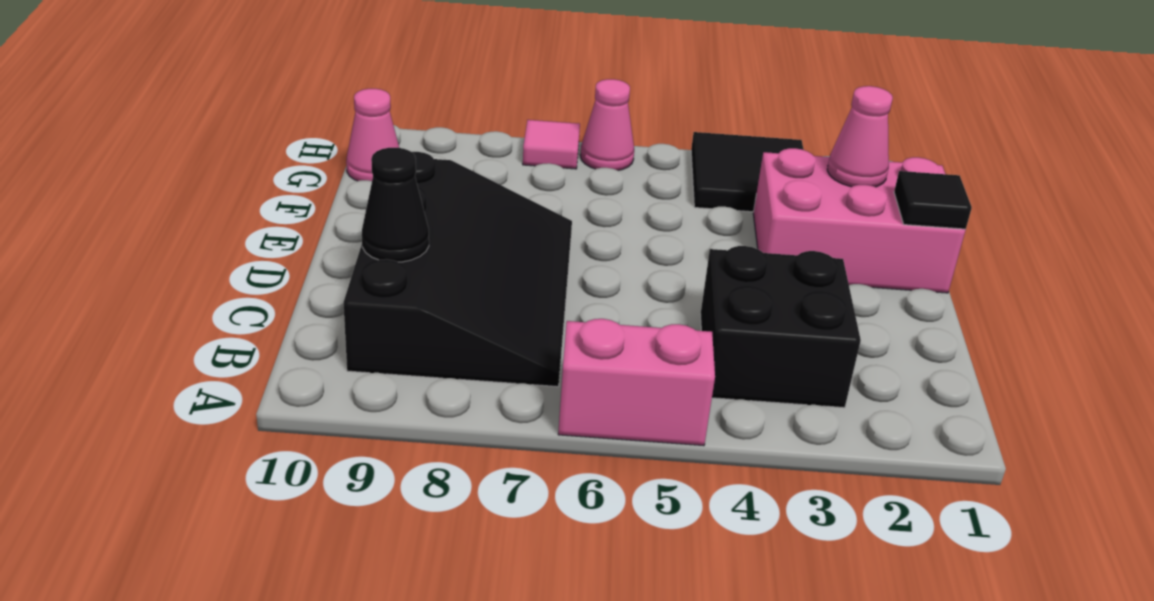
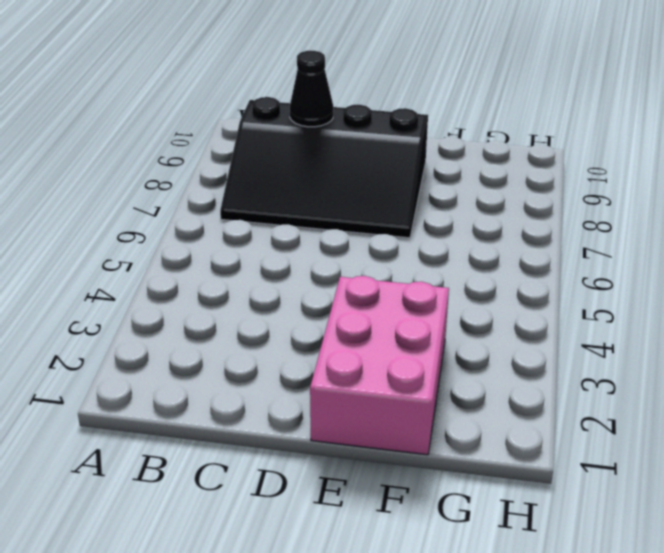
none -> pink brick A5:A6 level 1
none -> black brick B3:C4 level 1

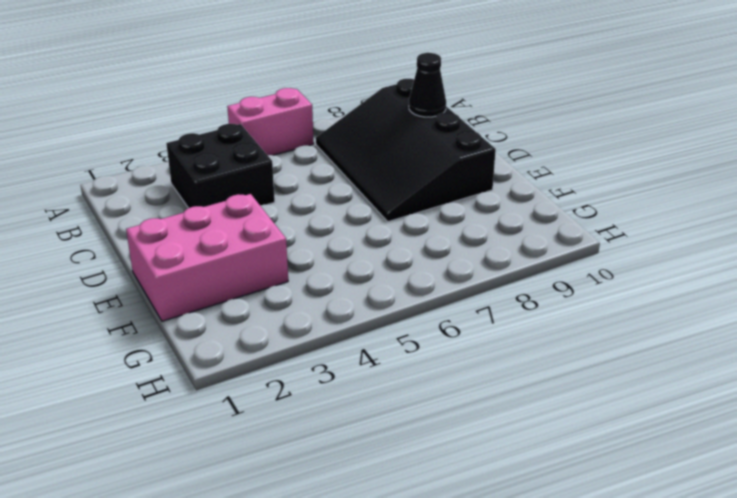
none -> black tile G3:H4 level 1
none -> pink cone G10 level 1

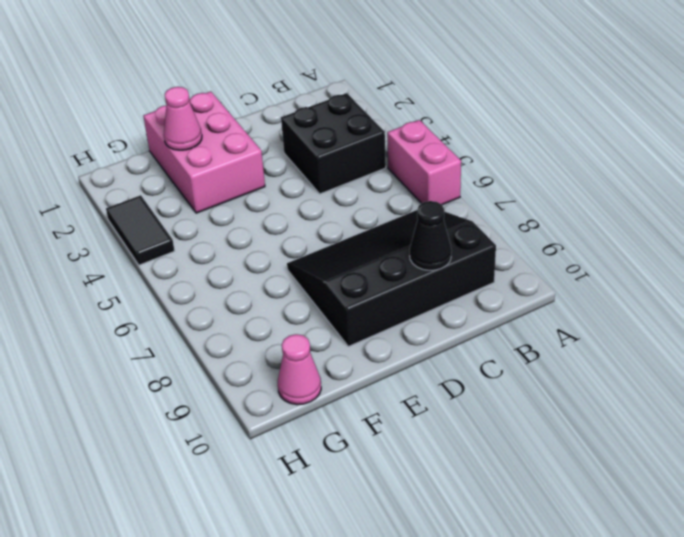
black tile H3:H4 level 1 -> black tile G3:H4 level 1
none -> pink cone H6 level 1
none -> pink tile H7 level 1

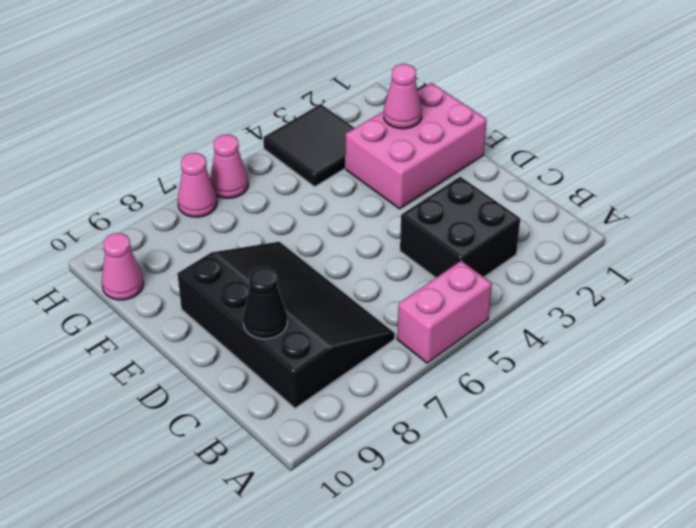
pink cone H7 level 1 -> pink tile H7 level 1
none -> black tile E1 level 2

